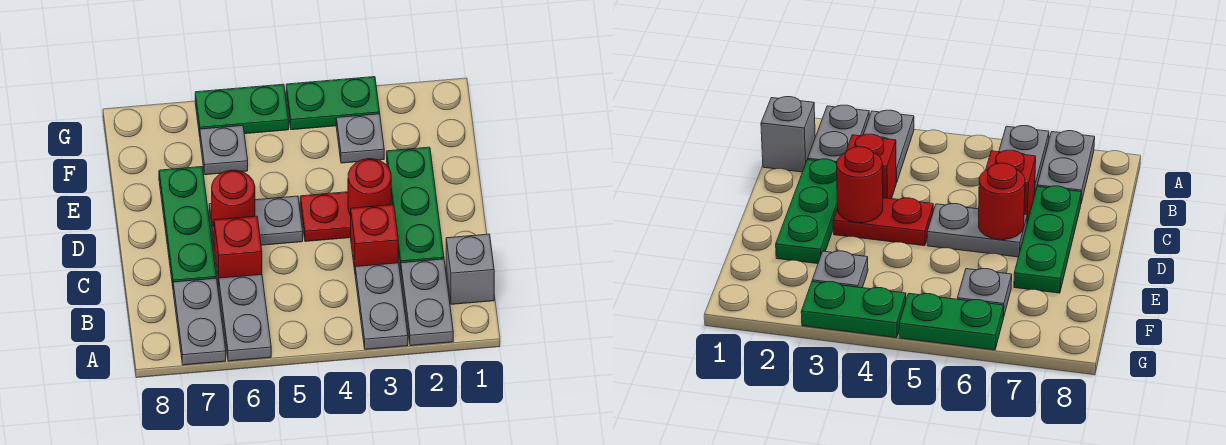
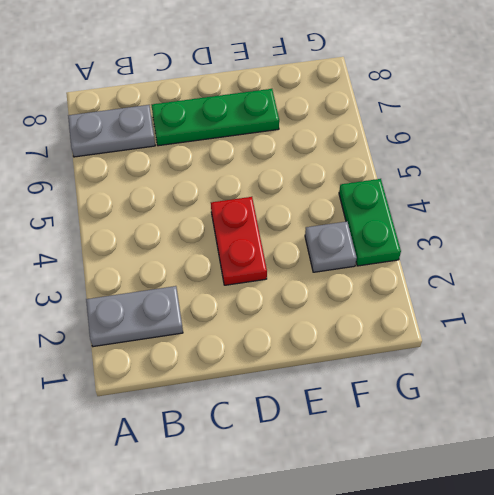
none -> grey plate A3:B3 level 1
none -> grey plate A6:B6 level 1
none -> grey brick B1 level 1

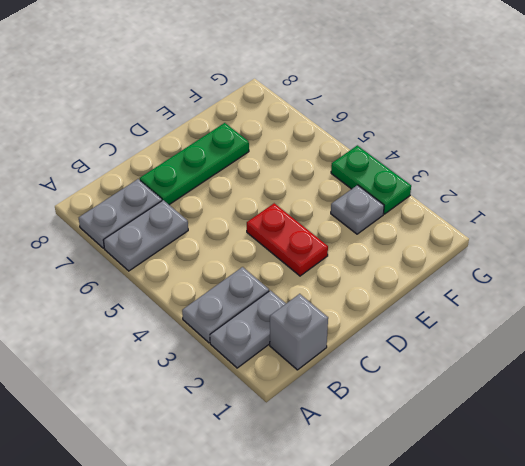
none -> green plate C2:E2 level 1
none -> red brick C3 level 1
none -> red brick C6 level 1

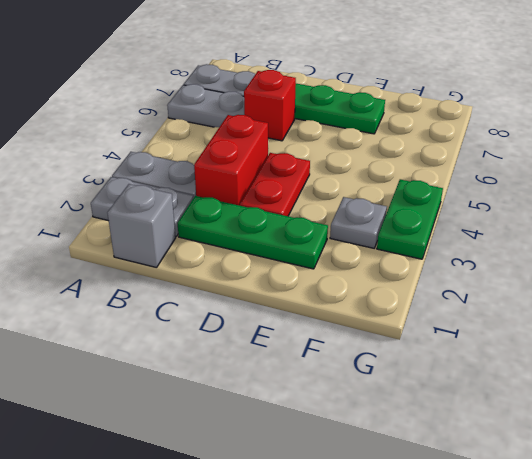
red brick C3:C4 level 1 -> red brick C3 level 1
none -> grey plate D5:D6 level 1
none -> grey plate F6 level 1
none -> green plate G5:G6 level 1

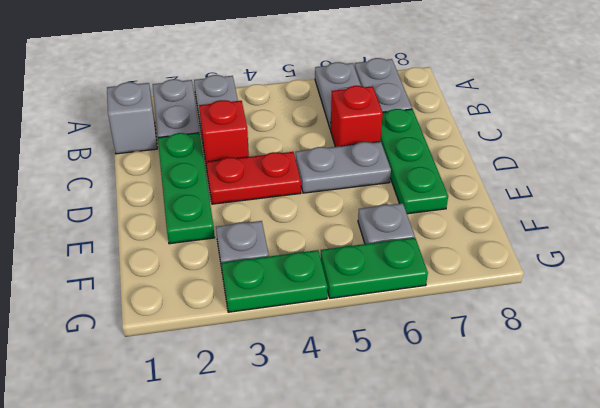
none -> red round brick D3 level 2
none -> red round brick D6 level 2

